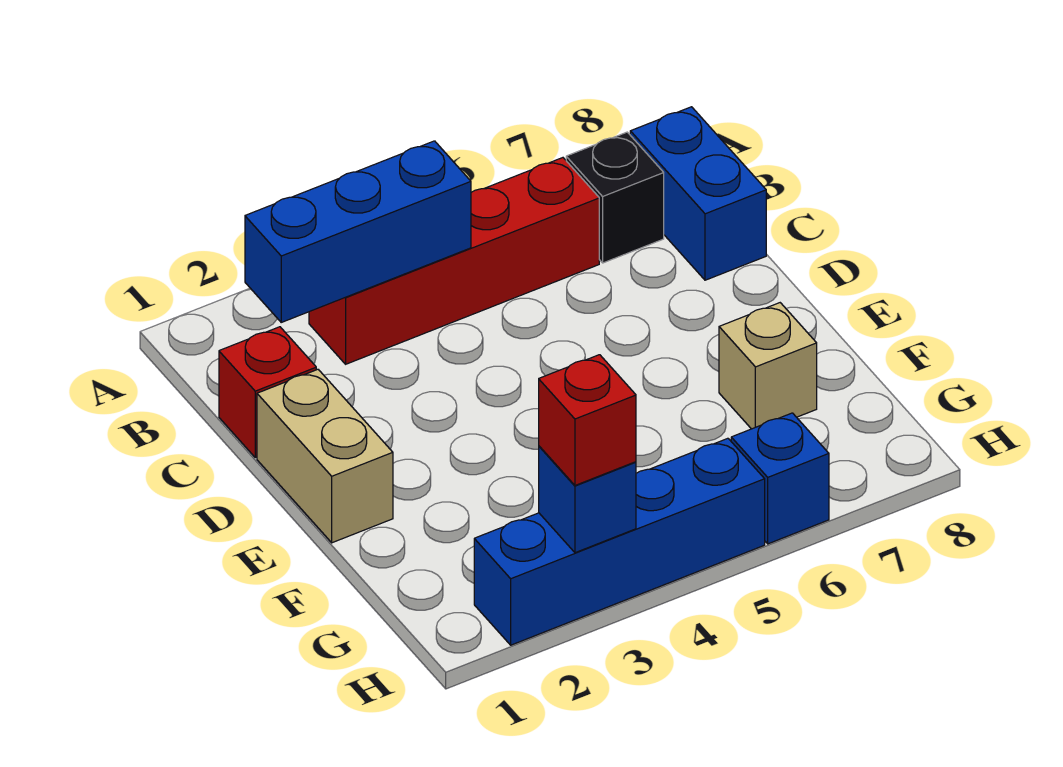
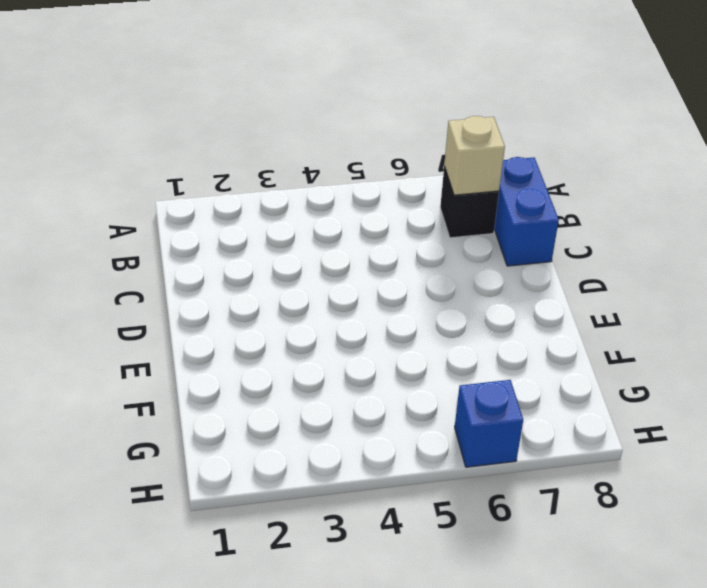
tan brick B7 level 2 -> tan brick F7 level 1
none -> red brick B3:B6 level 1
none -> red brick C1 level 1

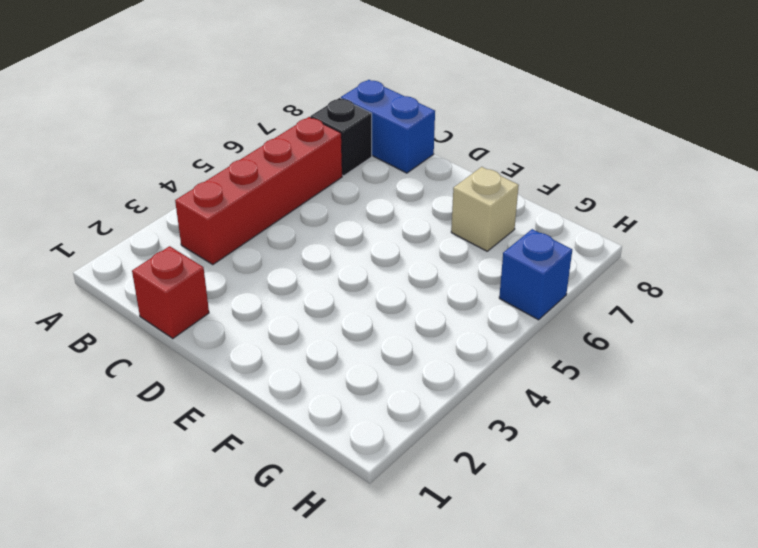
none -> tan brick D1:E1 level 1
none -> blue brick H2:H5 level 1

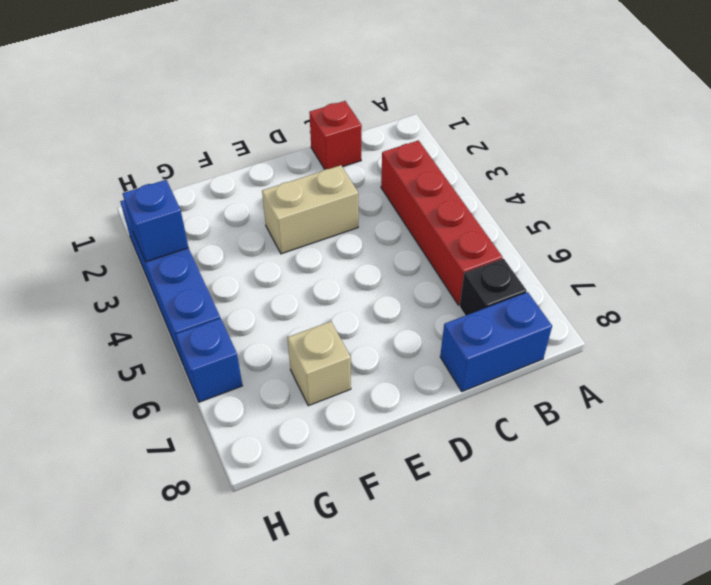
tan brick D3:E3 level 1 -> tan brick D1:E1 level 1
none -> blue brick B2:B4 level 2
none -> red brick H3 level 3

